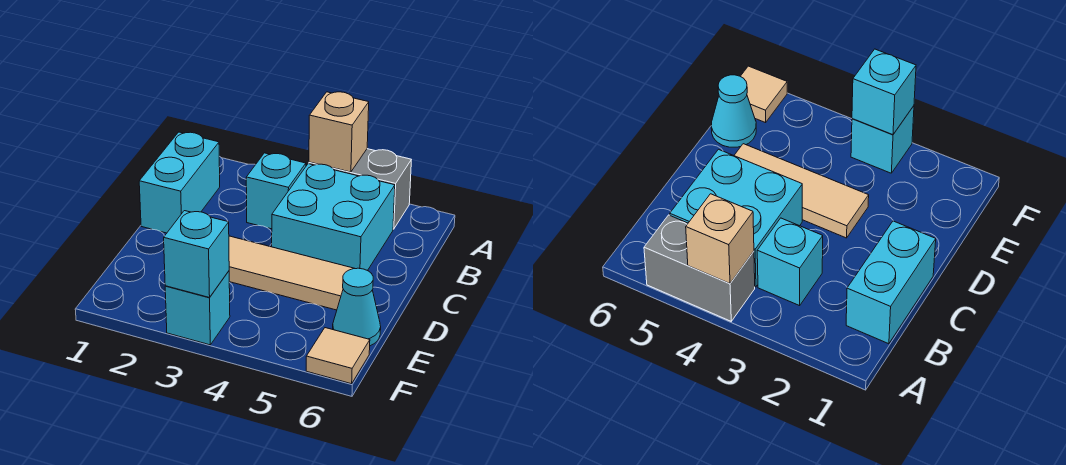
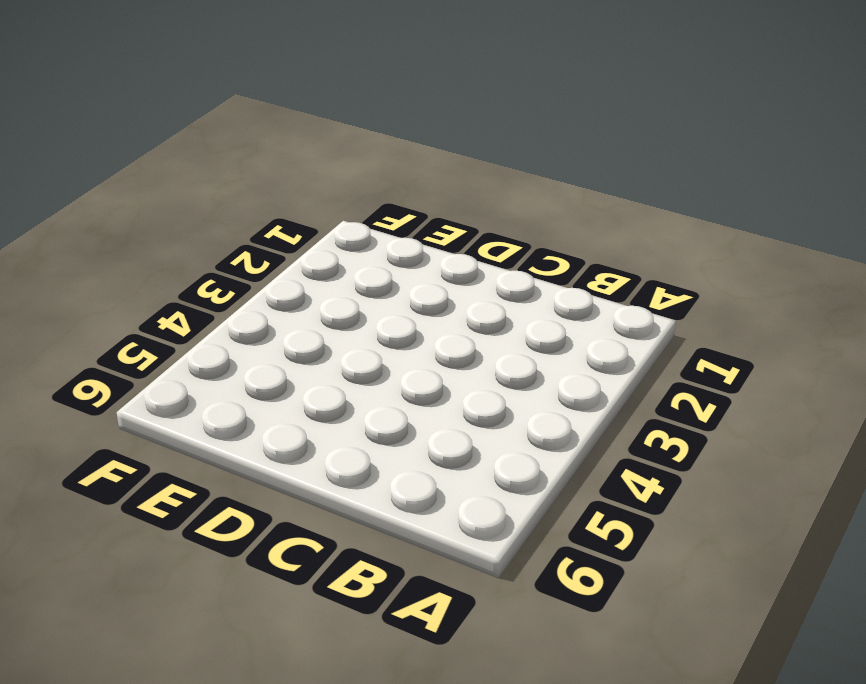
none -> grey brick A4:A5 level 1
none -> cyan brick B1:C1 level 1

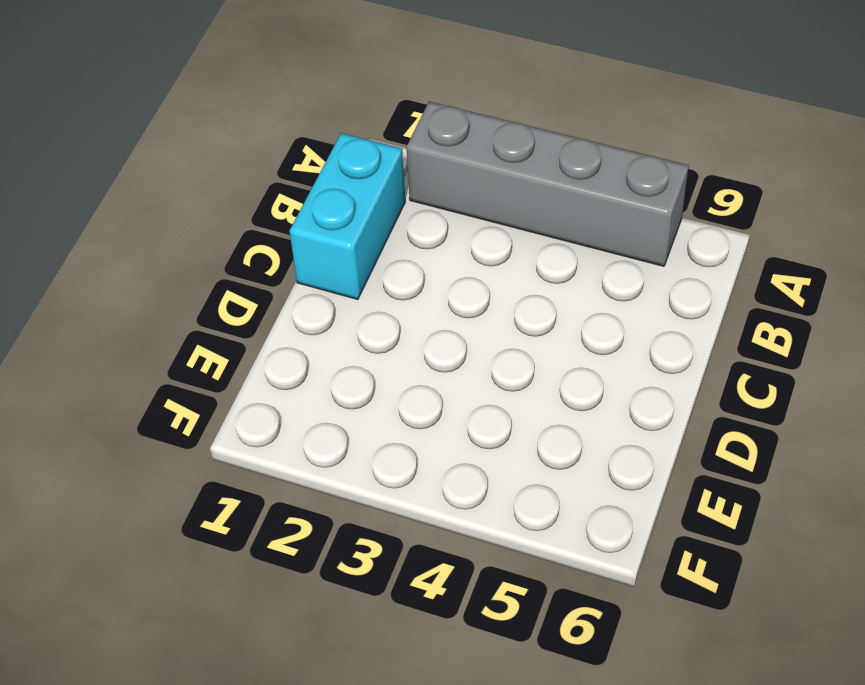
grey brick A2:A5 level 1 -> grey brick A4:A5 level 1
none -> cyan brick B3 level 1
none -> cyan brick B4:C5 level 1

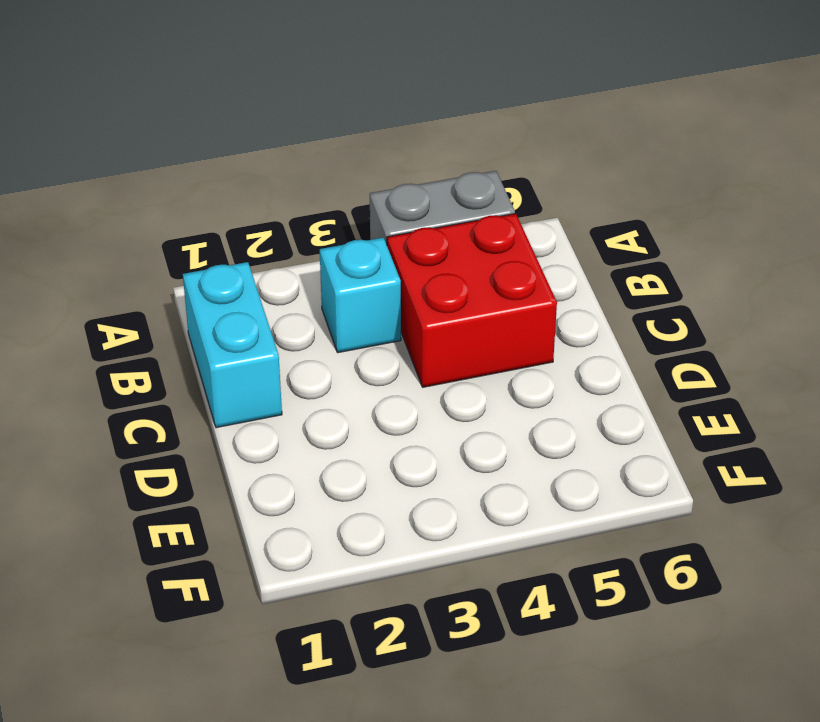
red brick B4:C5 level 1 -> cyan brick B4:C5 level 1
none -> tan tile D3:D5 level 1
none -> cyan cone E6 level 1

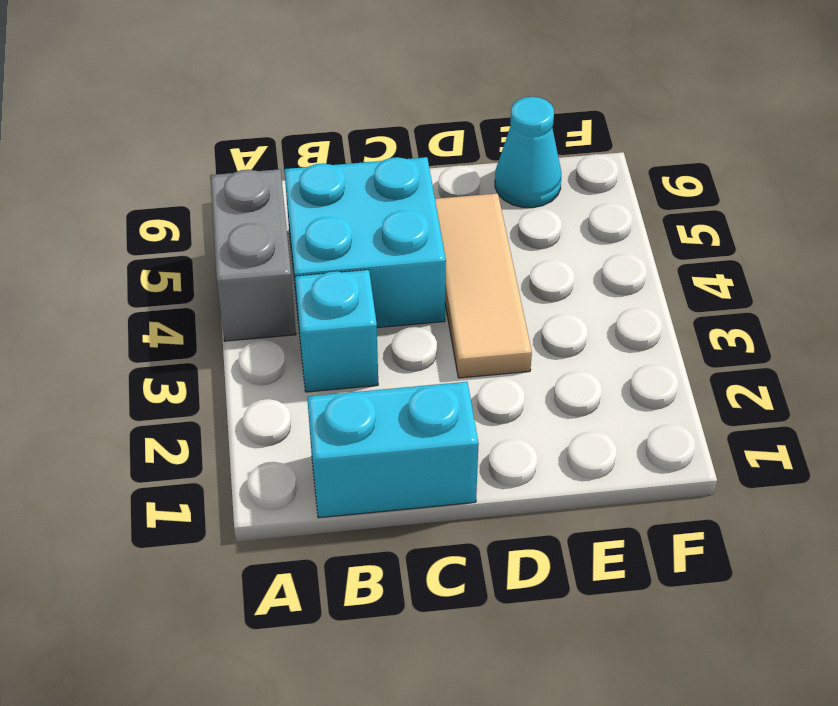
none -> cyan brick F3 level 1
none -> tan tile F6 level 1

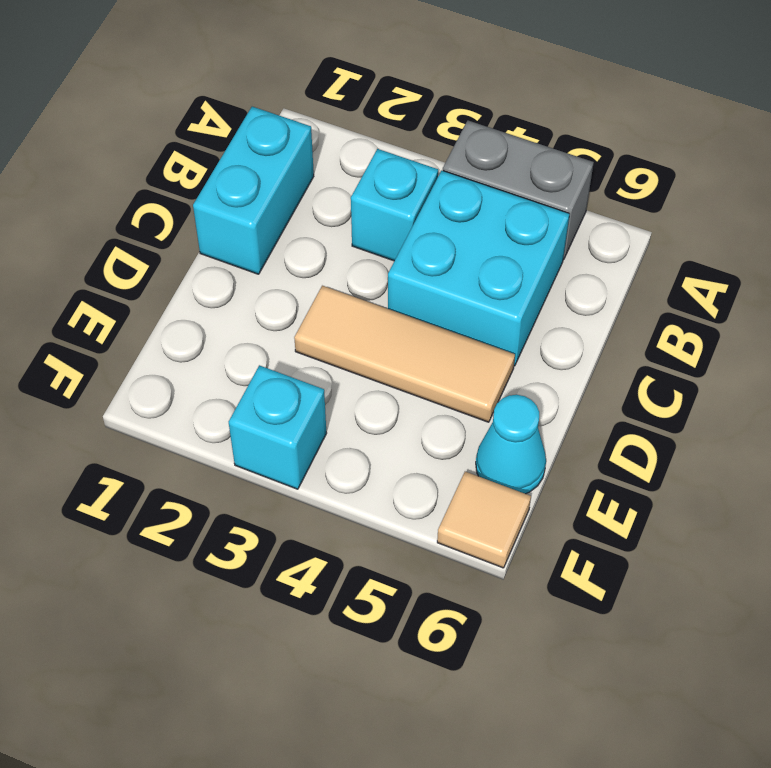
none -> tan brick A4 level 2
none -> cyan brick F3 level 2

